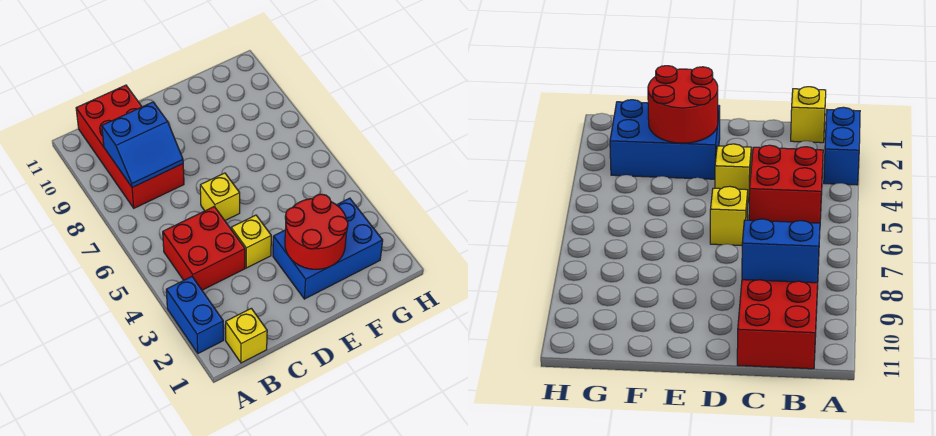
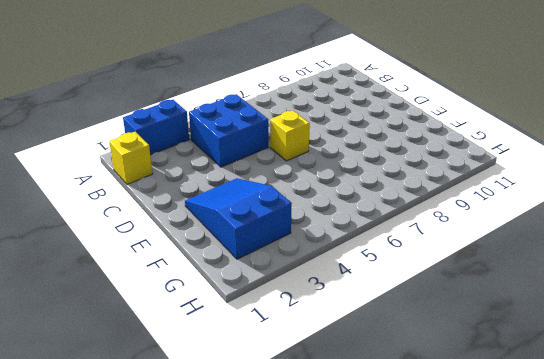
blue brick B4:C5 level 1 -> red brick B4:C5 level 1
blue slope E2:G3 level 1 top G -> blue brick E2:G3 level 1
none -> red brick B8:C11 level 1
none -> yellow brick D4 level 1

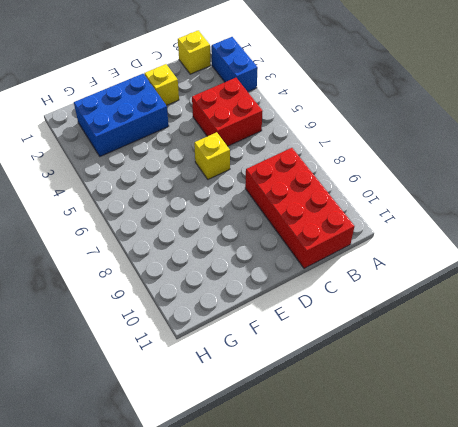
yellow brick D2 level 1 -> yellow brick D4 level 1
none -> blue slope B8:C9 level 2 top 9
none -> red round brick E2:F3 level 2

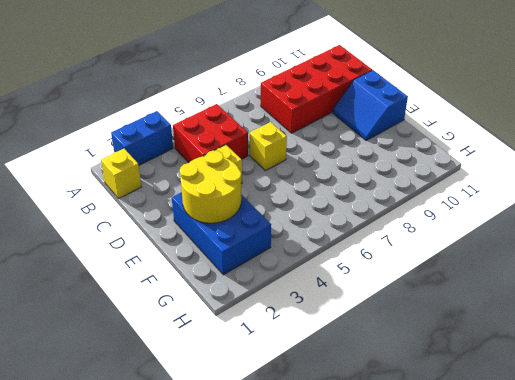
blue slope D10:E11 level 1 top 11 -> blue slope B8:C9 level 2 top 9
yellow round brick E2:F3 level 2 -> red round brick E2:F3 level 2

